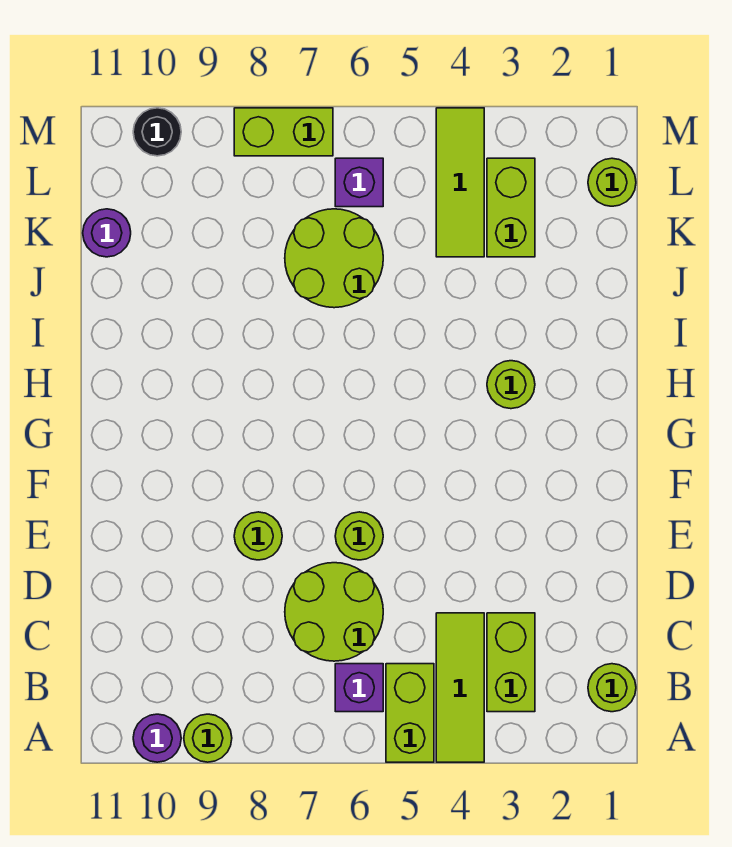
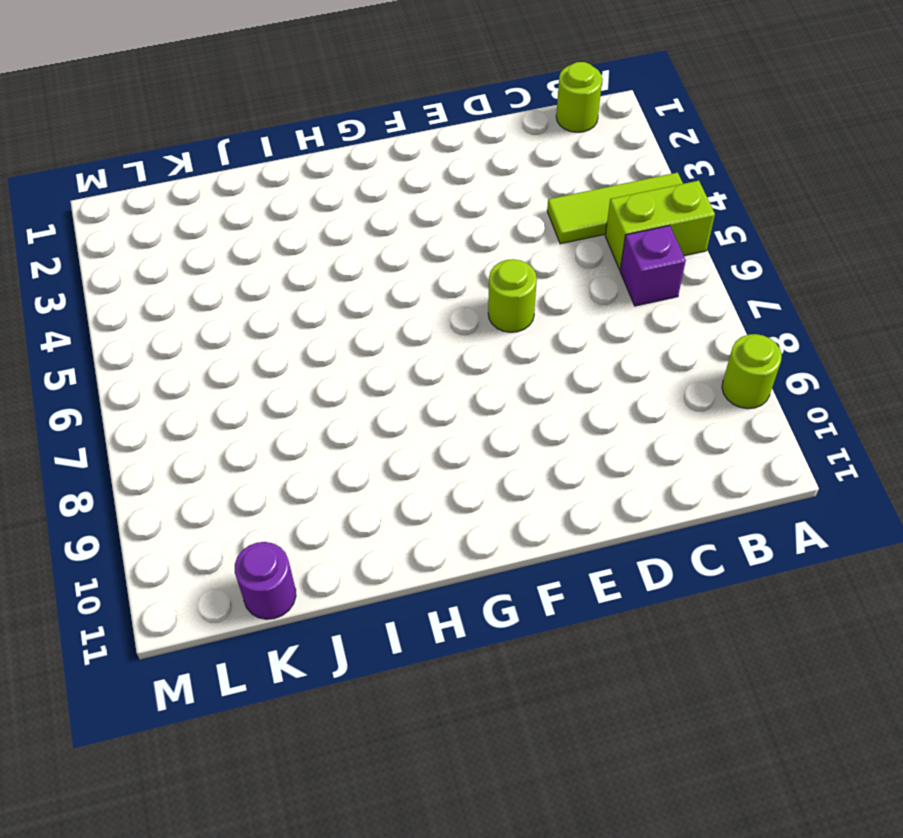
none -> purple round brick A10 level 1
none -> lime brick B3:C3 level 1
none -> lime round brick C6:D7 level 1

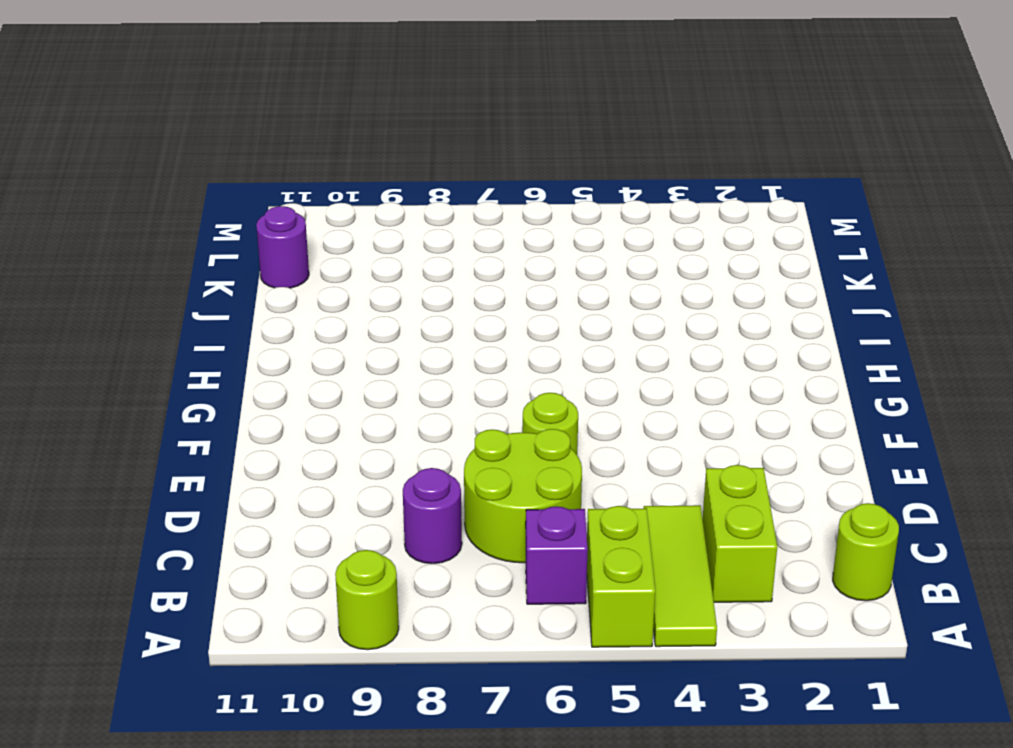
purple round brick C8 level 1 -> purple round brick A10 level 1
none -> lime round brick E8 level 1
none -> lime round brick H3 level 1
none -> lime round brick J6:K7 level 1

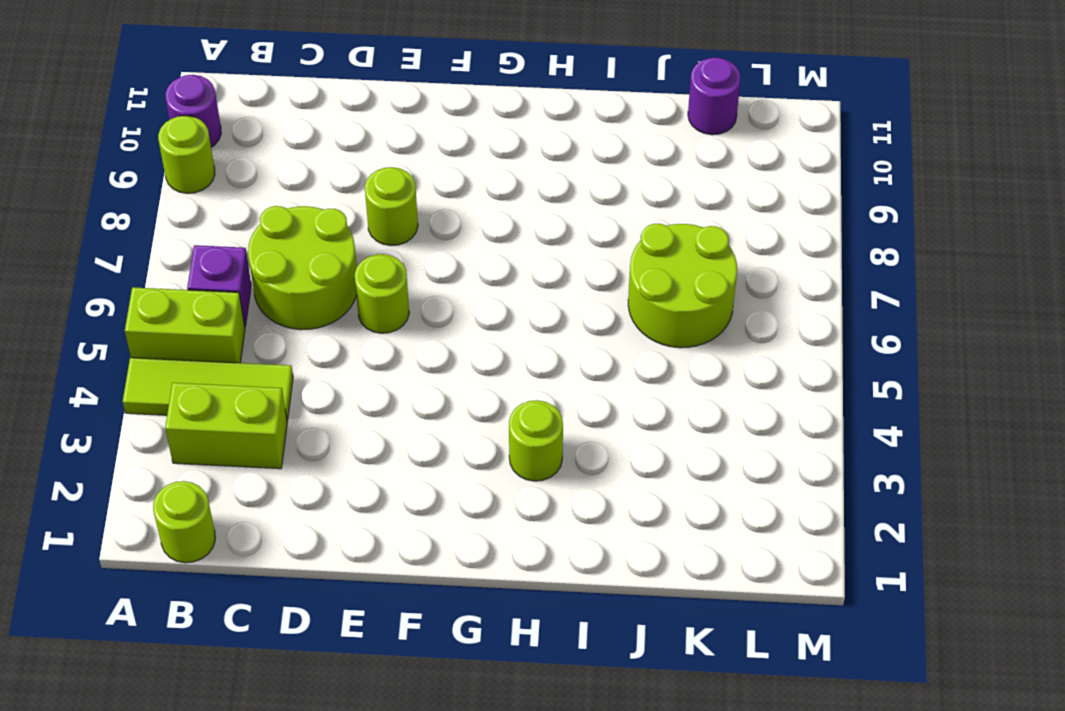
none -> lime brick K3:L3 level 1
none -> lime tile K4:M4 level 1
none -> lime round brick L1 level 1

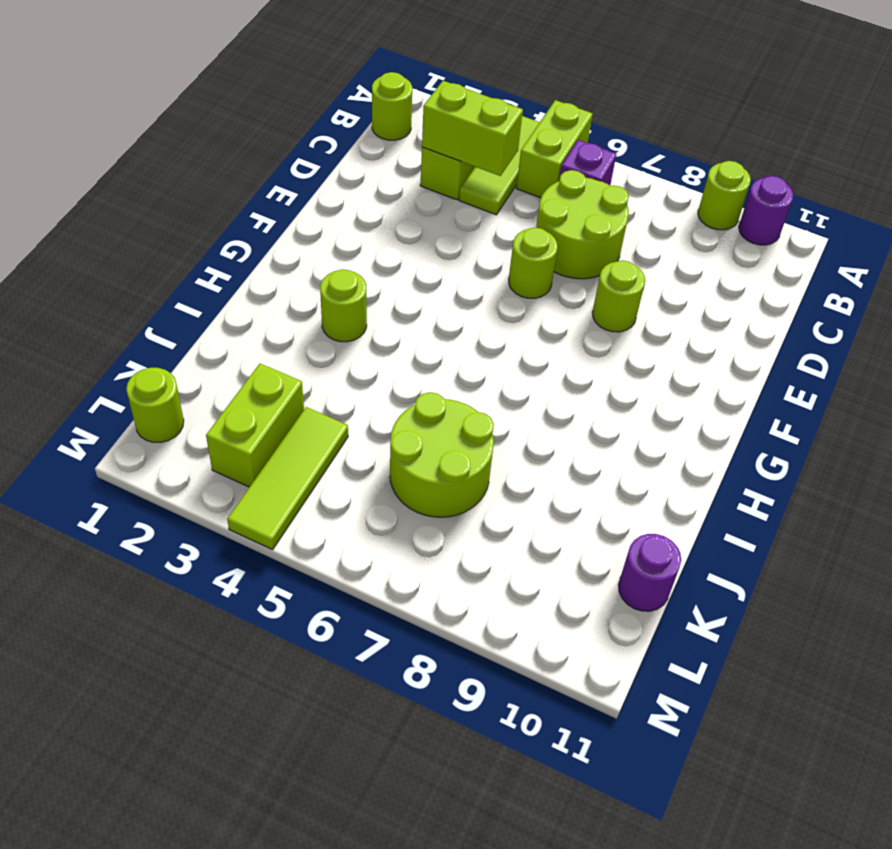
lime brick C3:C4 level 2 -> lime brick M7:M8 level 1
none -> purple brick L6 level 1
none -> black round brick M10 level 1

